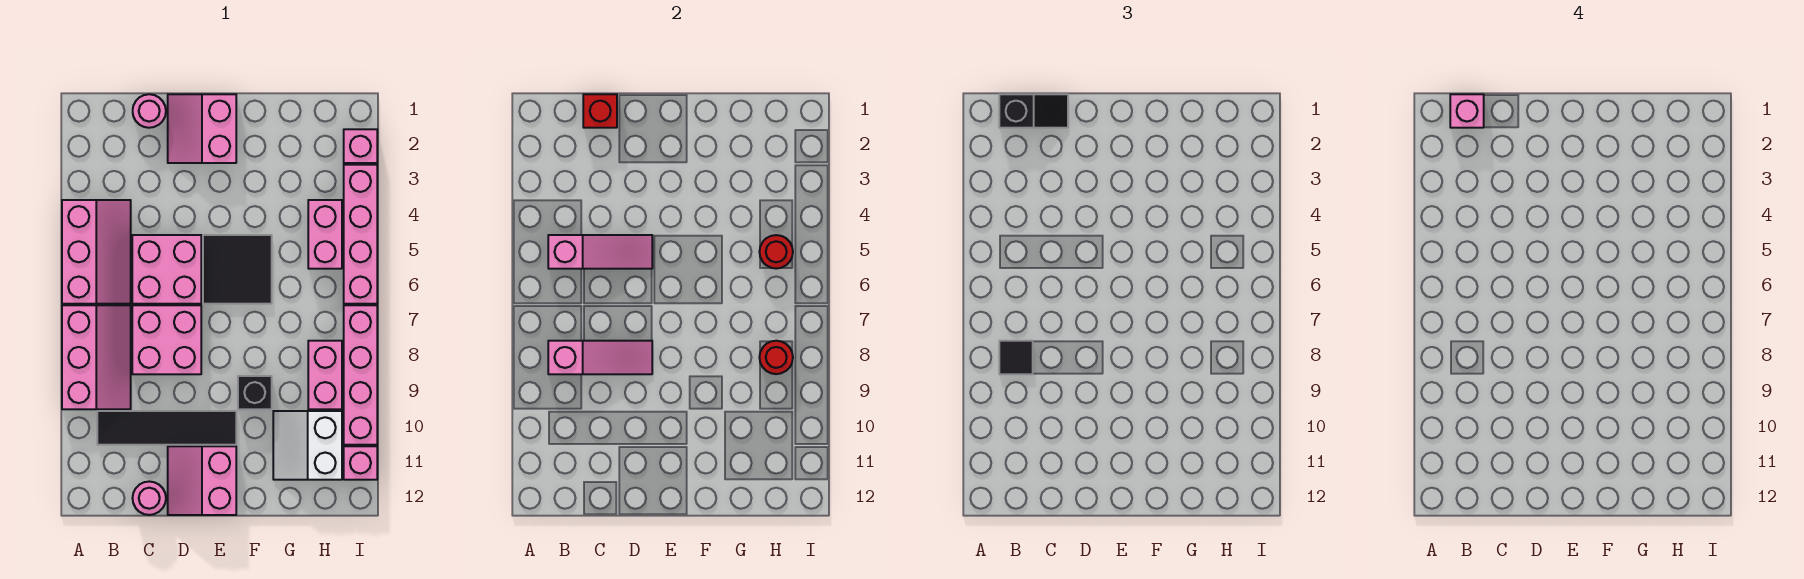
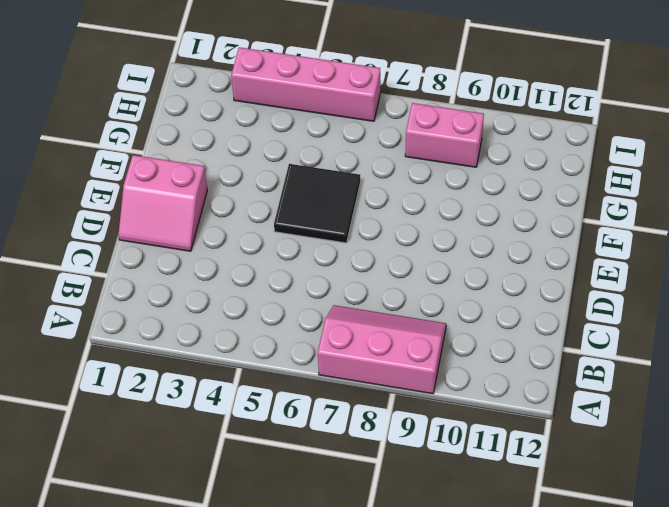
none -> pink slope A4:B6 level 1 top A
none -> black tile B10:E10 level 1
none -> pink round brick C1 level 1

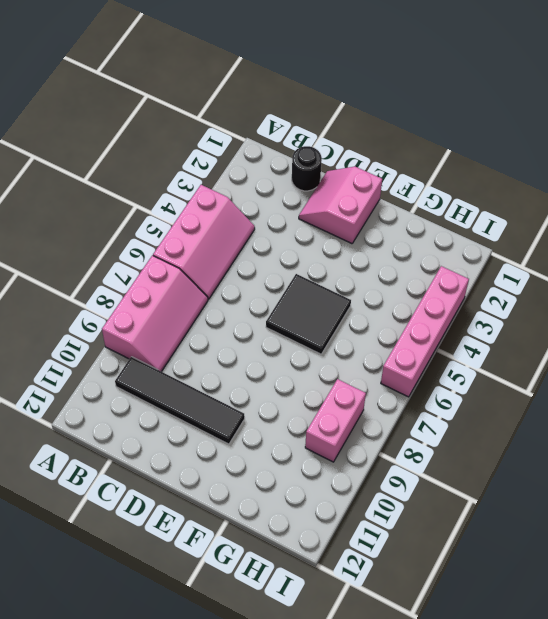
black round brick C1 level 1 -> pink round brick C1 level 1
none -> pink brick C5:D6 level 1
none -> pink brick C7:D8 level 1
none -> pink round brick C12 level 1

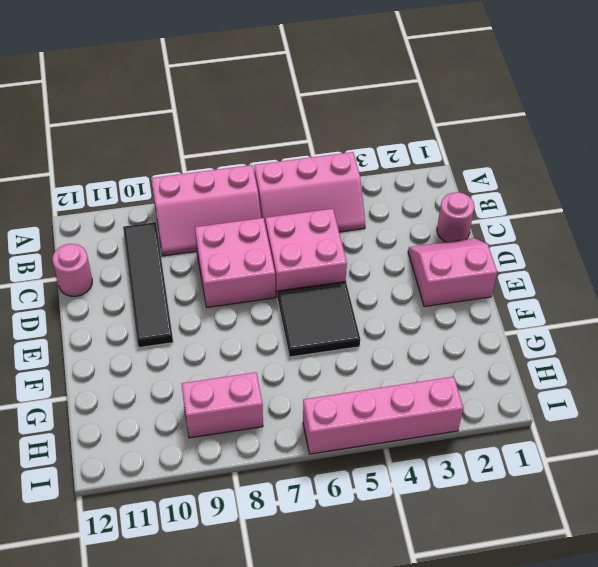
none -> pink slope D11:E12 level 1 top E
none -> black brick F9 level 1
none -> white slope G10:H11 level 1 top H

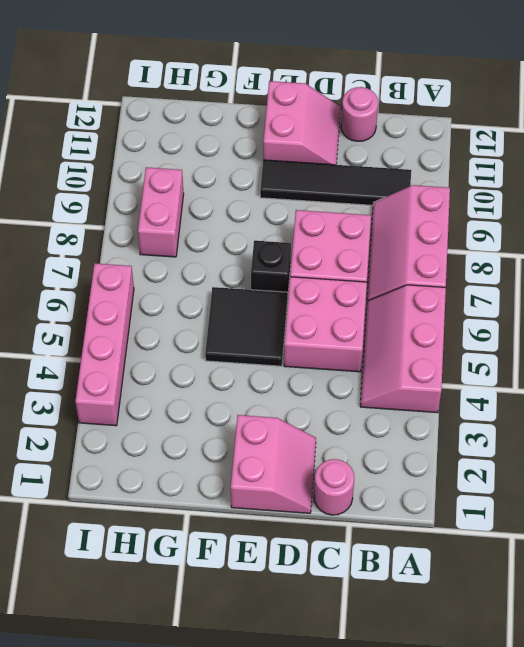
black brick E7 level 1 -> black brick F9 level 1
none -> white slope G10:H11 level 1 top H
none -> pink brick H4:H5 level 1
none -> pink brick I2 level 1

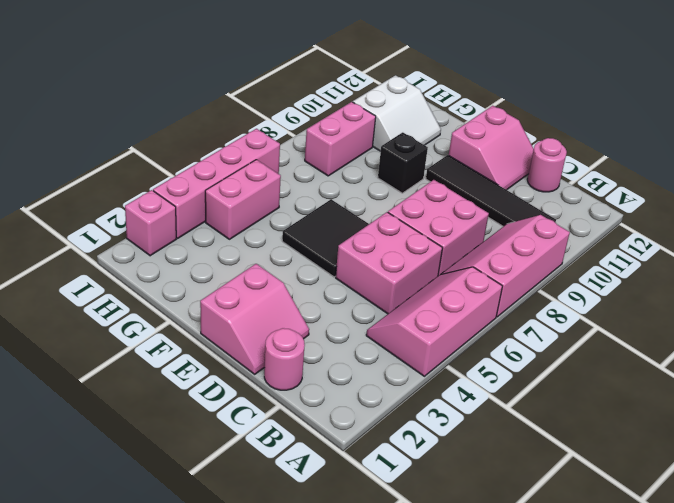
none -> pink brick I7:I10 level 1
none -> pink brick I11 level 1
none -> pink slope B5:D5 level 2 top B

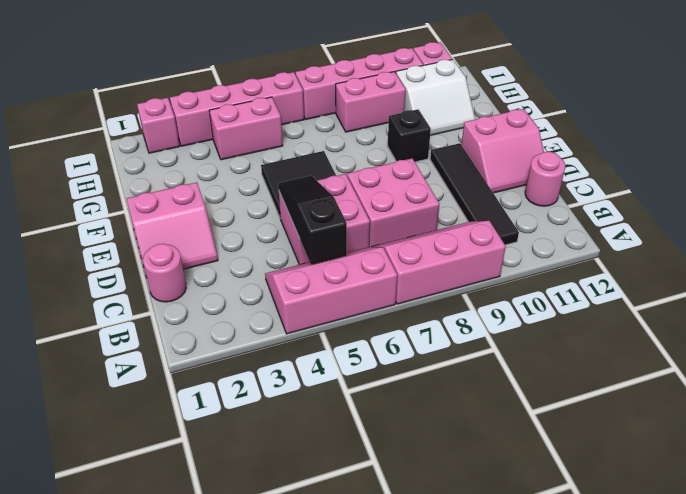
black slope B5:D5 level 2 top B -> pink slope B5:D5 level 2 top B
none -> pink slope B8:D8 level 2 top B
none -> red brick C1 level 2
none -> red round brick H5 level 2

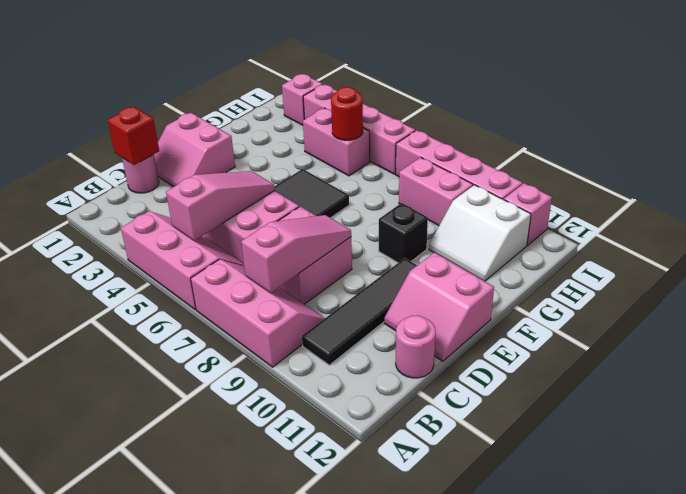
none -> red round brick H8 level 2
none -> black slope B1:C1 level 3 top B
none -> black tile B8 level 3

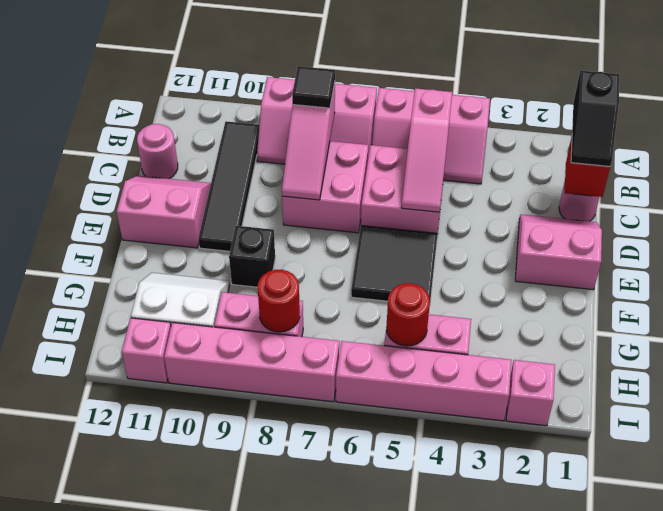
none -> pink brick B1 level 4

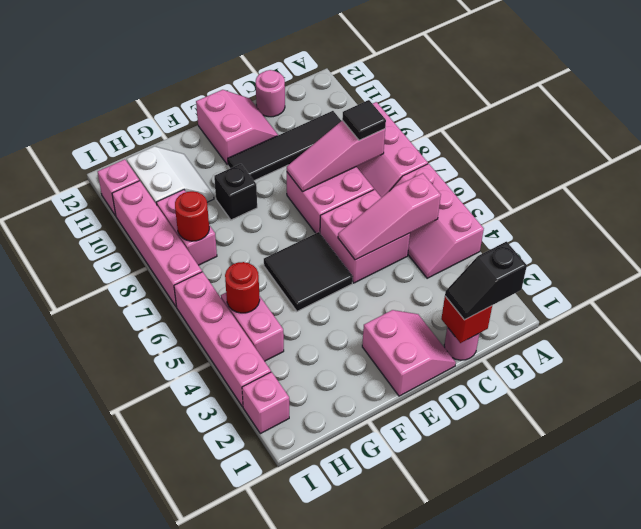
none -> pink brick B1 level 4

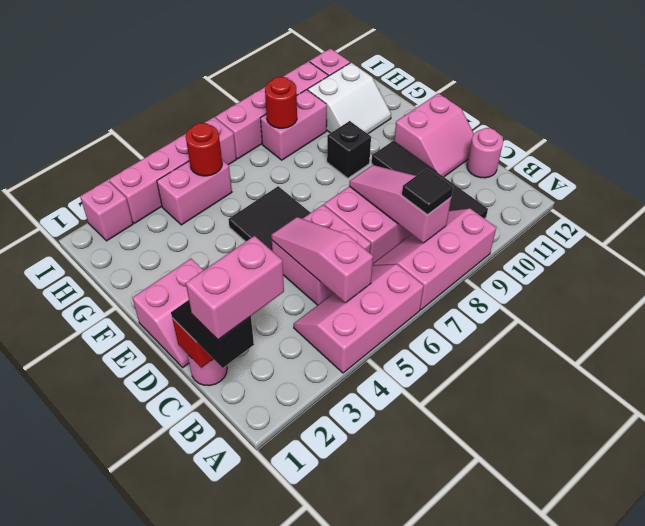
pink brick B1:B2 level 4 -> pink brick B1 level 4

